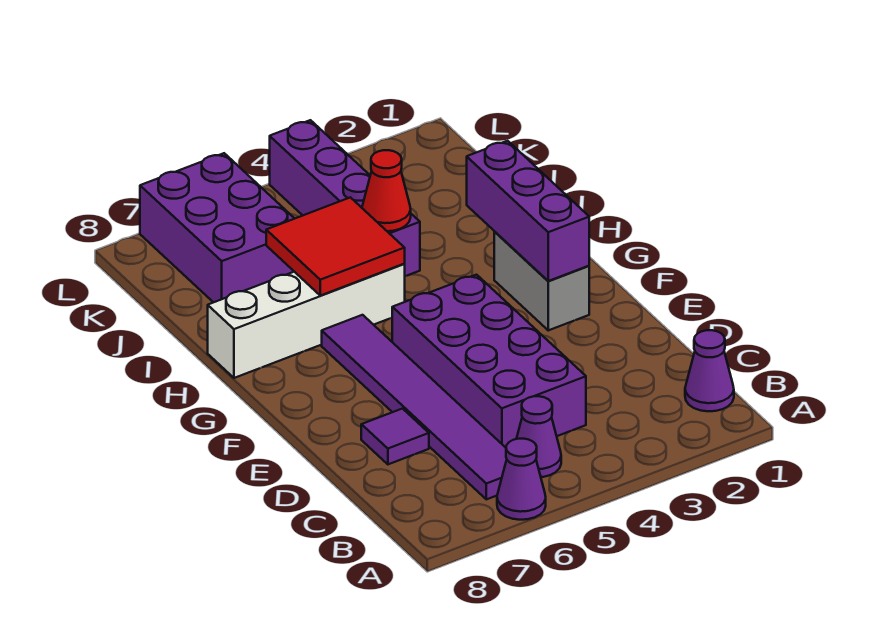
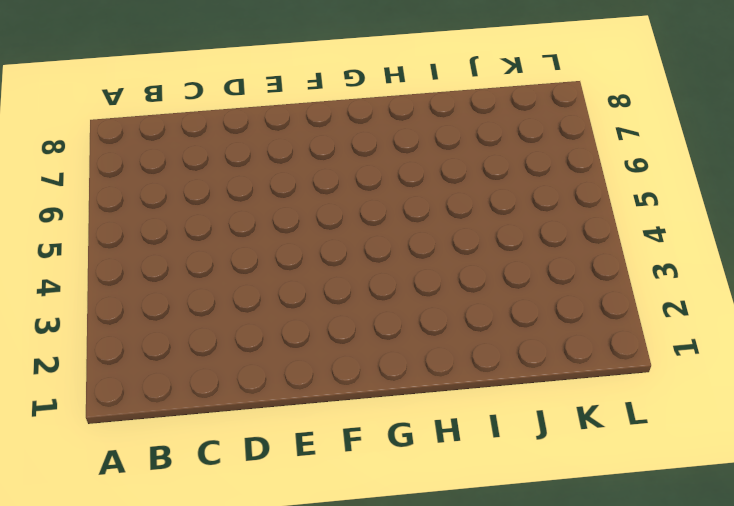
none -> purple cone A6 level 1
none -> purple cone B1 level 1
none -> purple cone B5 level 1

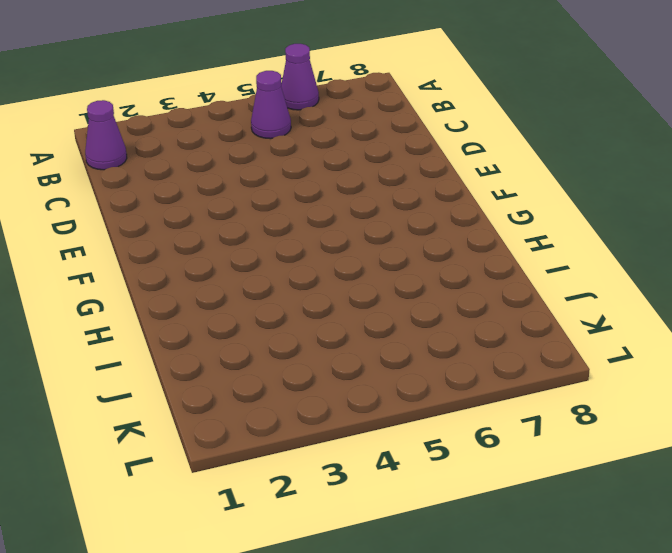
none -> purple tile B6:G6 level 1
none -> purple brick C4:F5 level 1
none -> purple tile D7 level 1

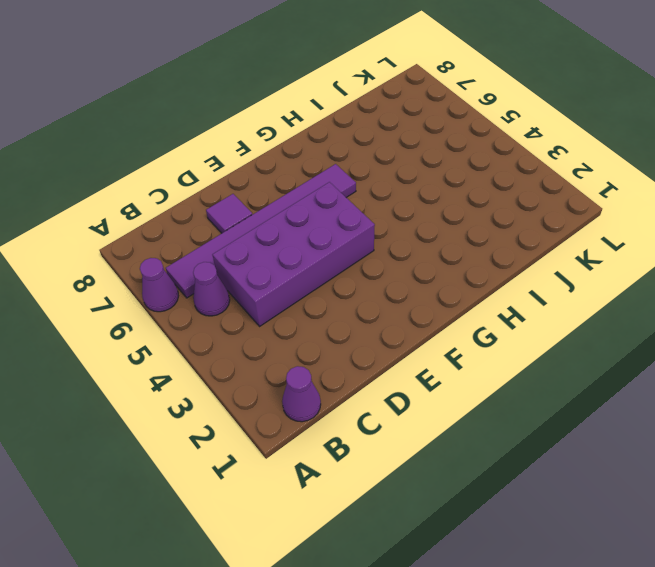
none -> grey brick F2:G2 level 1
none -> white brick H5:H8 level 1
none -> purple brick I4:L4 level 1

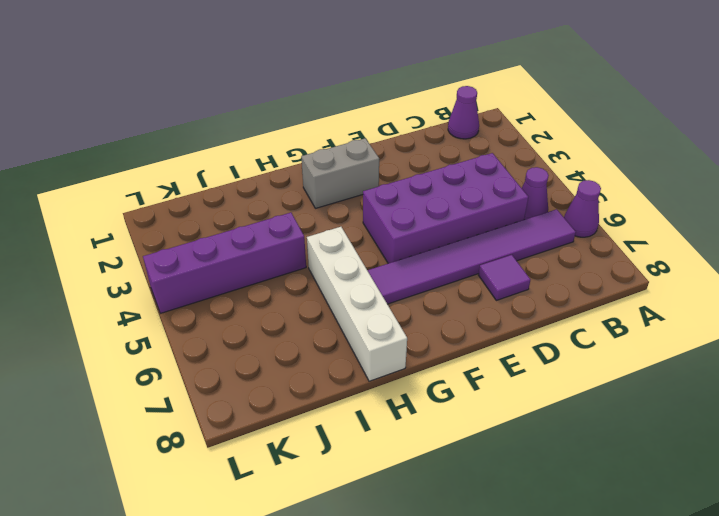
none -> purple brick J6:L7 level 1
none -> purple brick F2:H2 level 2
none -> red tile H5:I6 level 2

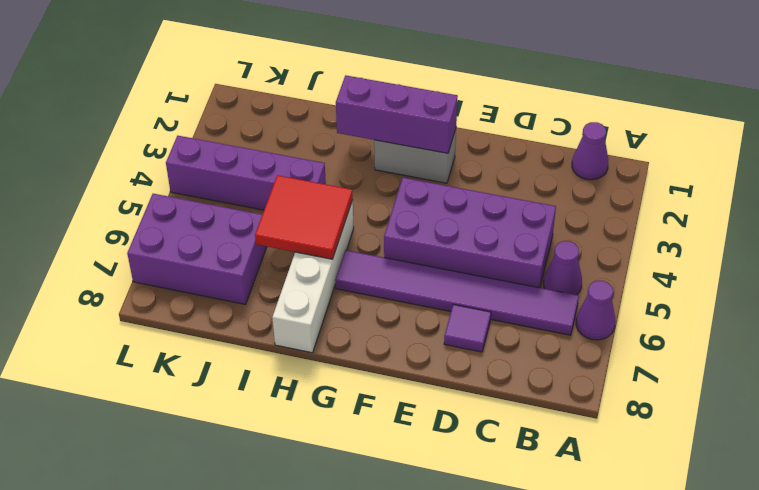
none -> red cone I4 level 2

